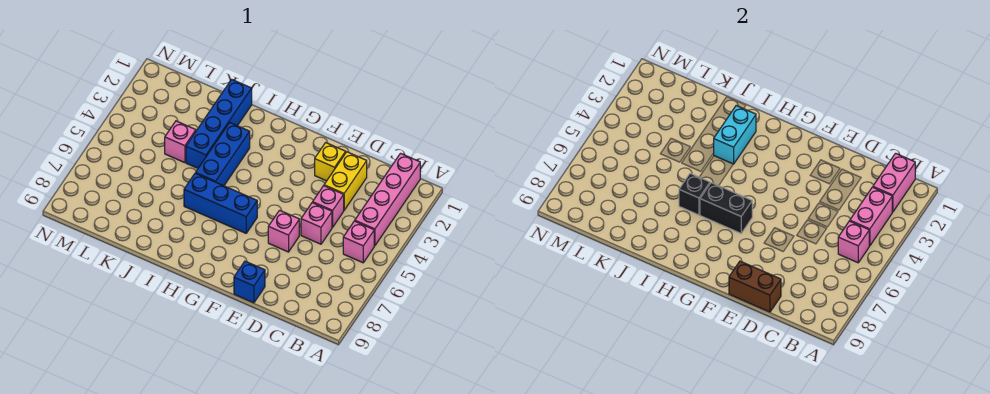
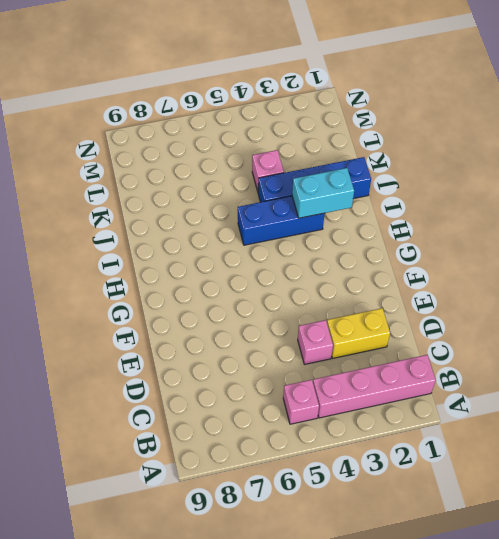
none -> pink brick D5 level 1
none -> yellow brick E2 level 1
none -> pink brick E6 level 1

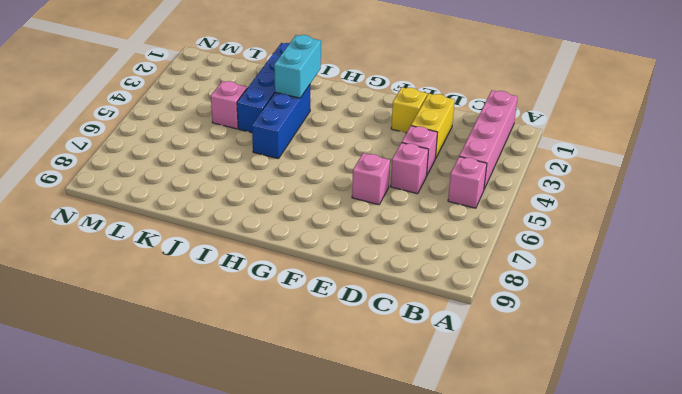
none -> blue brick E9 level 1
none -> blue brick G6:I6 level 1
none -> pink brick B1:B2 level 2

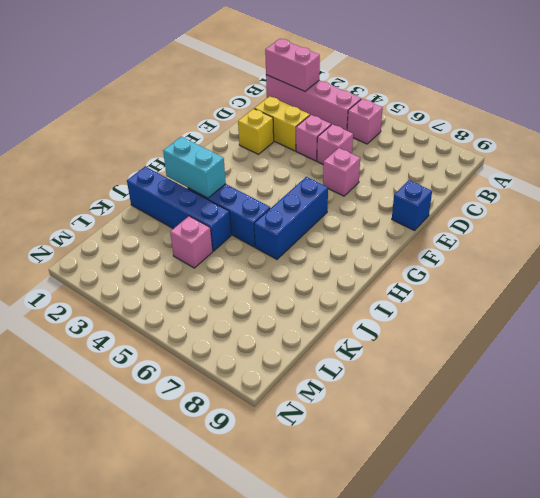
none -> pink brick B3:B4 level 2
none -> pink brick B5 level 2
none -> brown brick D9:E9 level 2

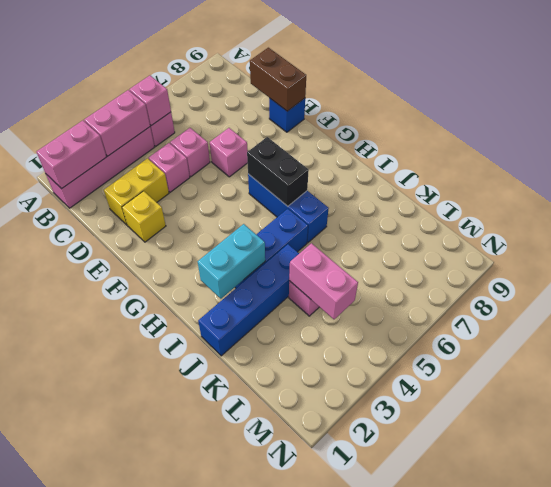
pink brick K4:L4 level 2 -> none
none -> black brick I6 level 2

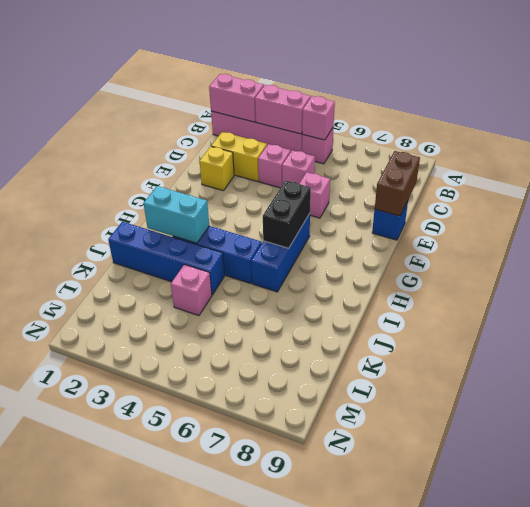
none -> black brick I6 level 2

